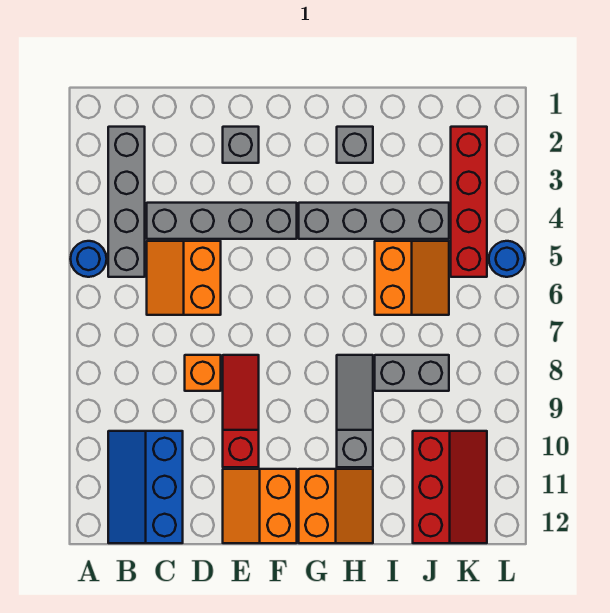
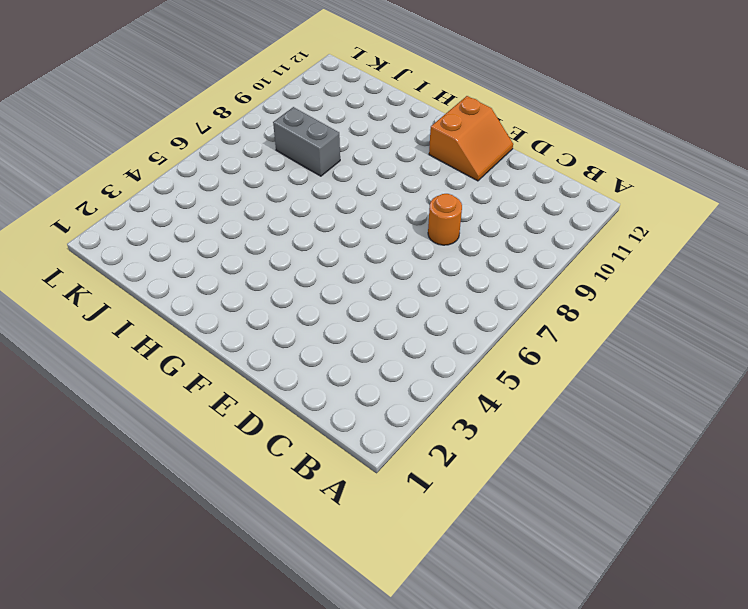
orange round brick D8 level 1 -> orange brick D8 level 1
none -> blue round brick A5 level 1
none -> grey brick B2:B5 level 1
none -> blue slope B10:C12 level 1 top C

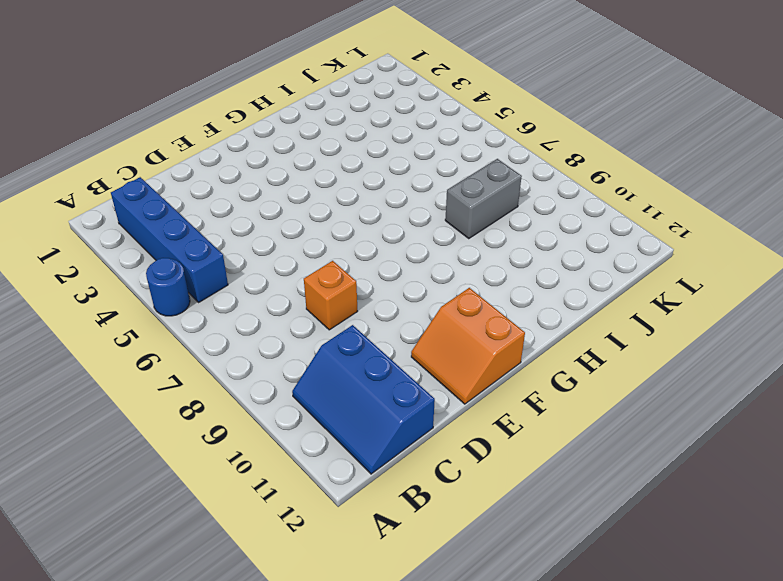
blue brick B2:B5 level 1 -> grey brick B2:B5 level 1
none -> grey brick C4:F4 level 1
none -> orange slope C5:D6 level 1 top D
none -> grey brick E2 level 1

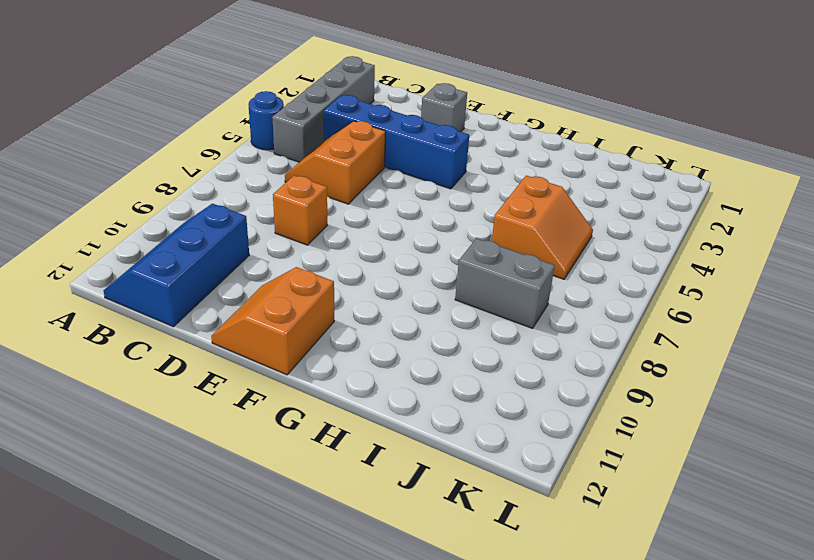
blue brick C4:F4 level 1 -> grey brick C4:F4 level 1
none -> red slope E8:E10 level 1 top 10
none -> grey brick G4:J4 level 1
none -> orange slope G11:H12 level 1 top G

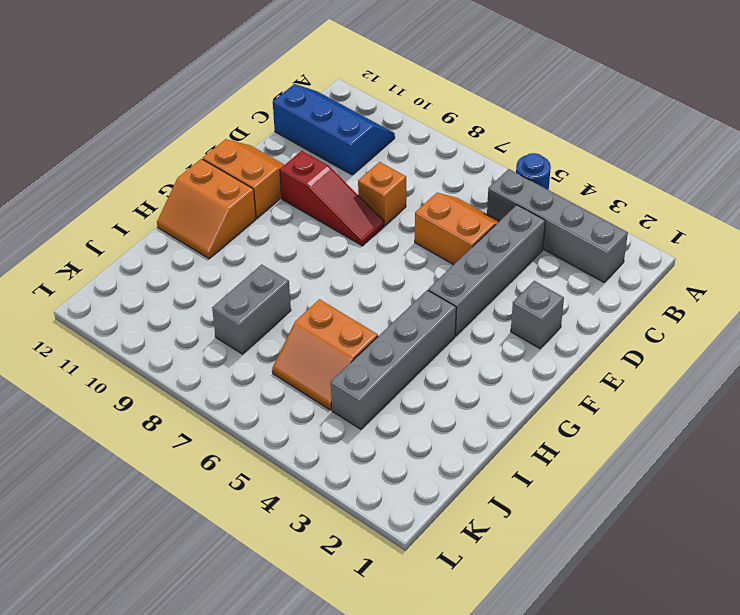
none -> grey brick H2 level 1
none -> grey slope H8:H10 level 1 top 10
none -> red slope J10:K12 level 1 top J

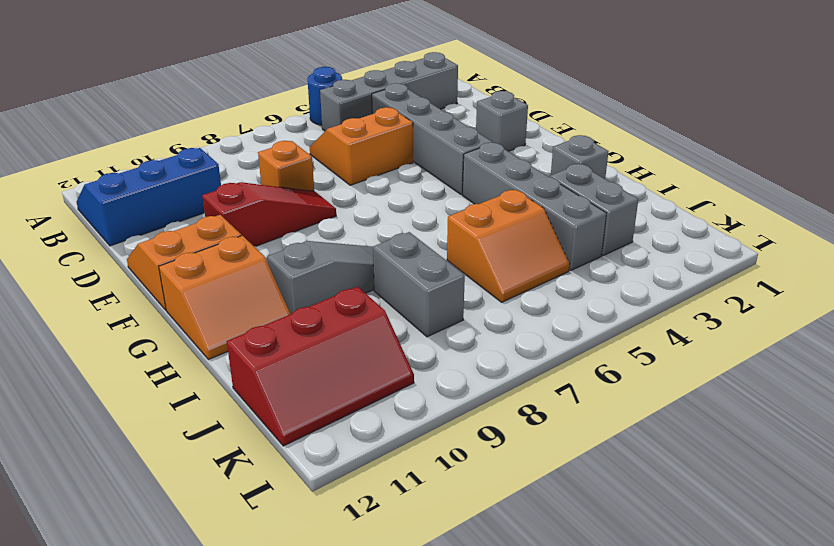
grey brick I3:J3 level 1 -> none
none -> red brick K2:K5 level 1
none -> blue round brick L5 level 1

